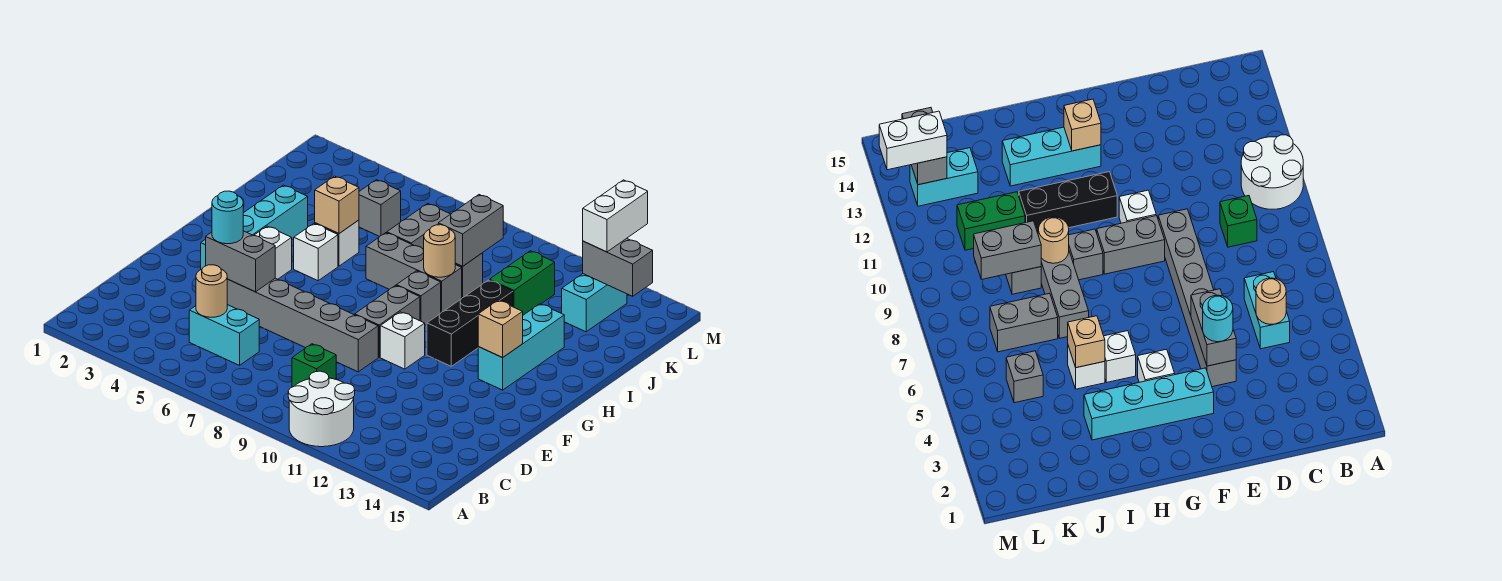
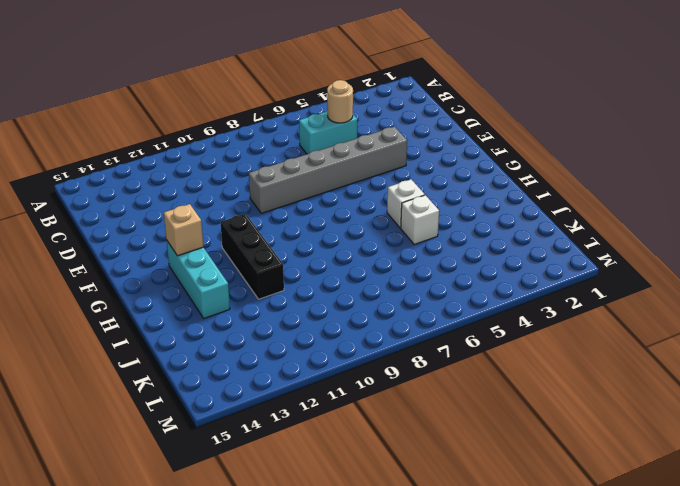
none -> white round brick A10:B11 level 1
none -> green brick C9 level 1
none -> cyan brick F3:I3 level 1

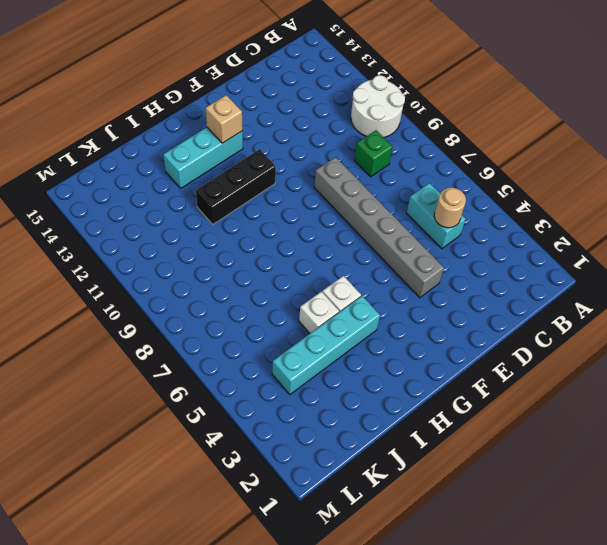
cyan brick H4:K4 level 1 -> cyan brick F3:I3 level 1
none -> grey brick F9:G9 level 1
none -> white brick F10 level 1
none -> white brick G4 level 1

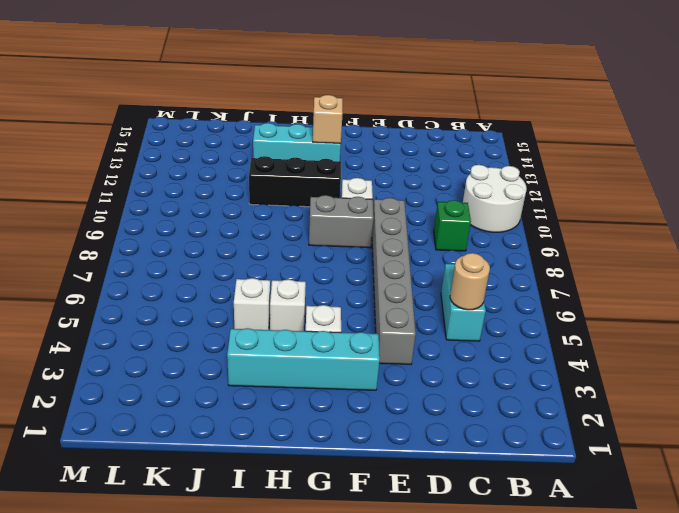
none -> grey brick H9 level 1
none -> grey brick I7:I9 level 1
none -> grey brick J7:K7 level 1

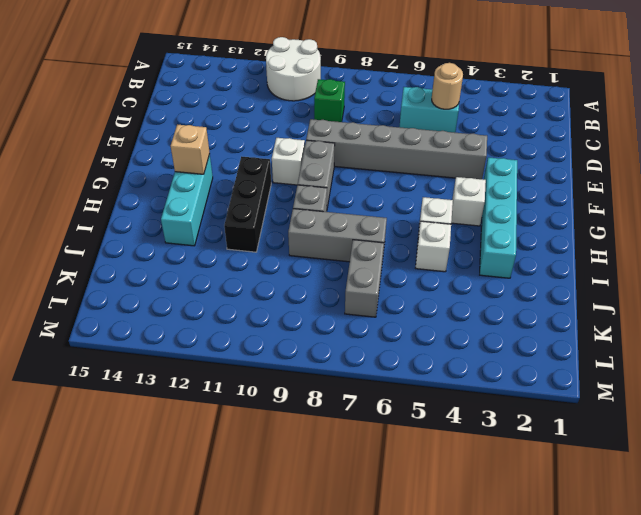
none -> grey brick J9 level 1
none -> green brick J11:K11 level 1
none -> grey brick K5 level 1

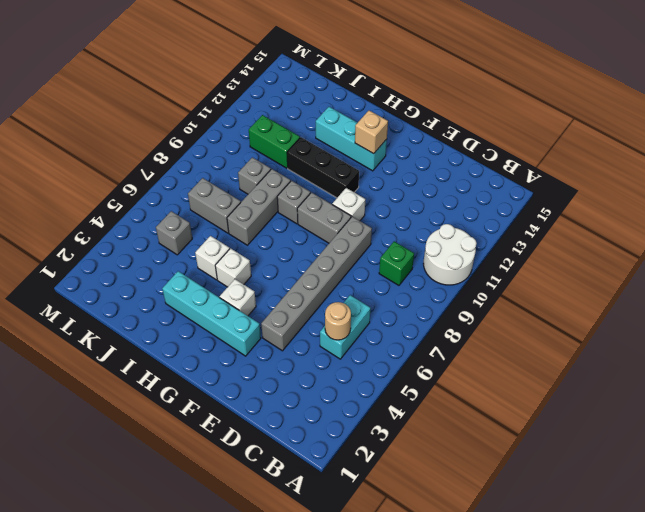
none -> cyan brick K13:L13 level 1
none -> grey brick E4:E5 level 2
none -> tan brick I5 level 2

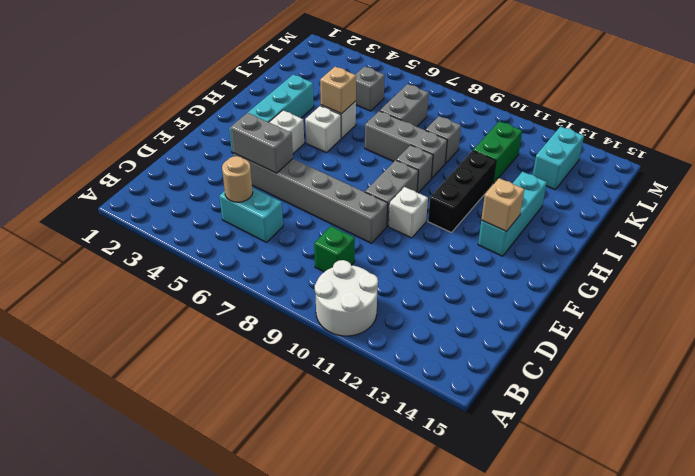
none -> tan round brick I9 level 2
none -> grey brick J9:K9 level 2
none -> grey brick L13:L14 level 2

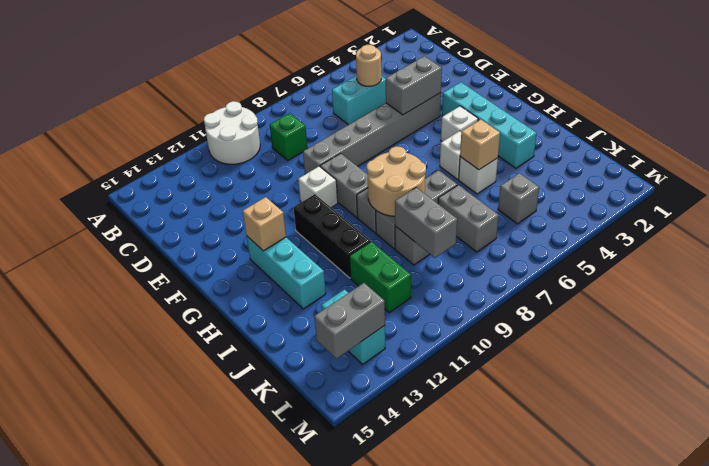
tan round brick H8:I9 level 2 -> tan round brick I9 level 2
none -> cyan round brick E4 level 3
none -> white brick L13:M13 level 3

